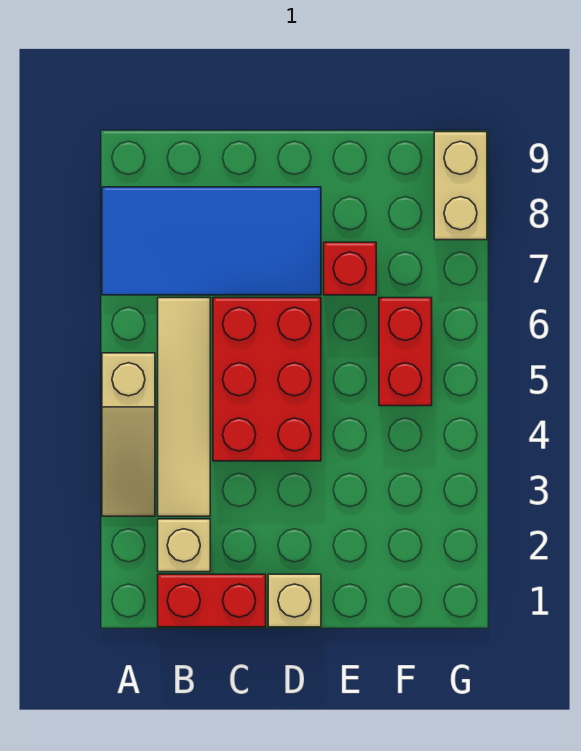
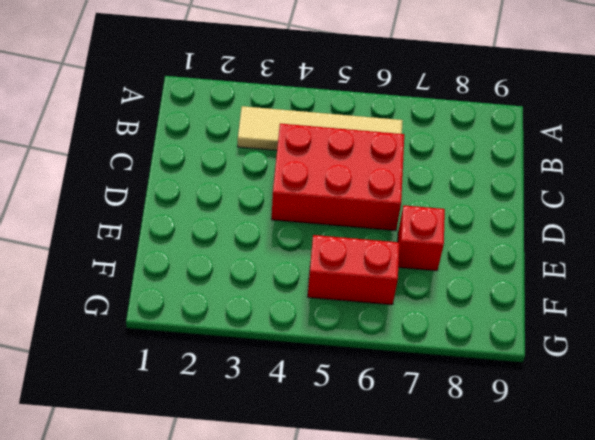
none -> tan slope A3:A5 level 1 top 5
none -> blue tile A7:D8 level 1

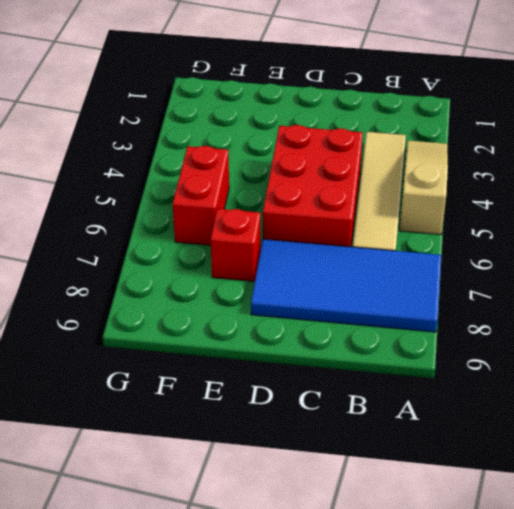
none -> red brick B1:C1 level 1
none -> tan brick B2 level 1

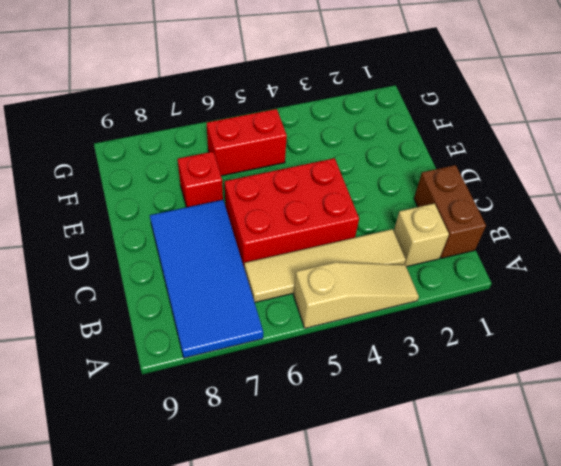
brown brick B1:C1 level 1 -> red brick B1:C1 level 1
none -> tan brick D1 level 1
none -> tan brick G8:G9 level 1

